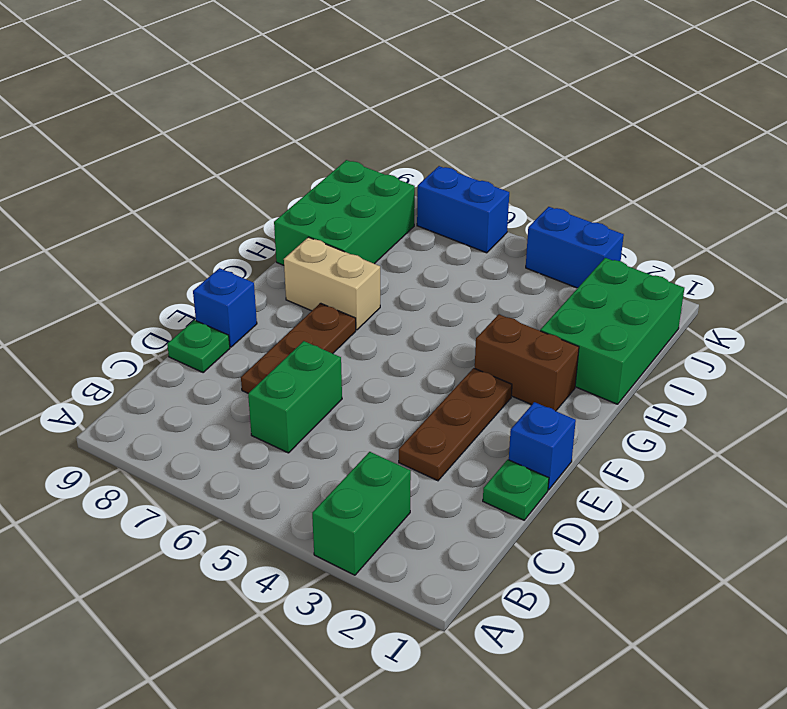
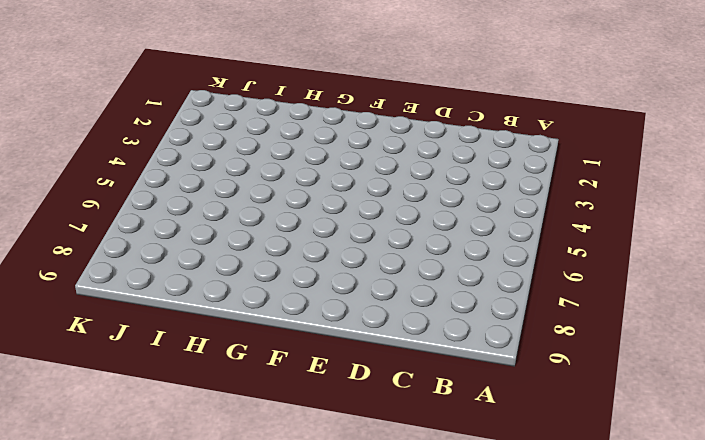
none -> green brick A3:B3 level 1
none -> green brick C6:D6 level 1
none -> green plate D1 level 1

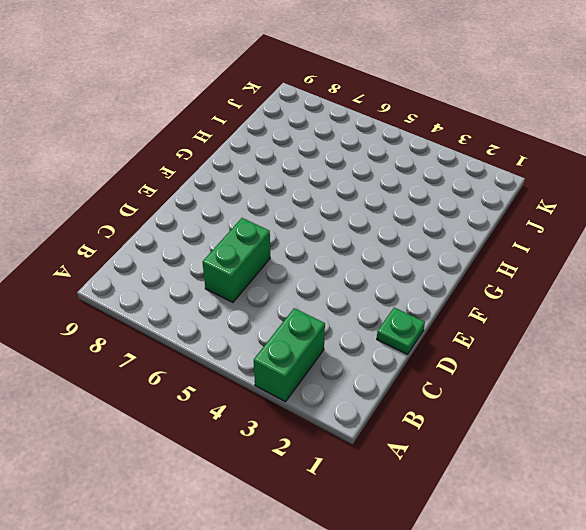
none -> brown plate D3:F3 level 1
none -> brown plate D7:F7 level 1
none -> green plate D9 level 1

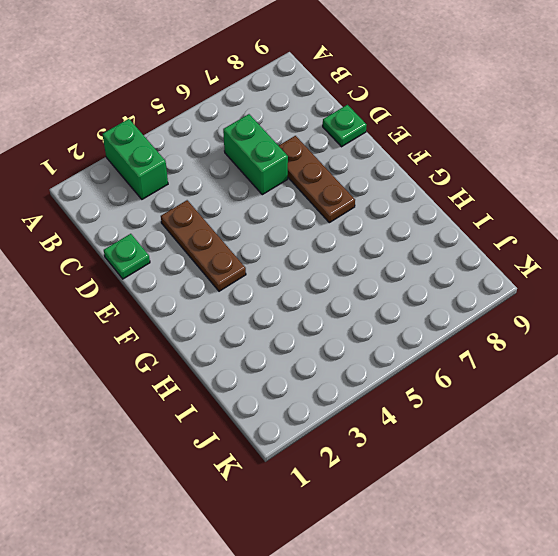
none -> blue brick E1 level 1
none -> blue brick E9 level 1
none -> brown brick G2:G3 level 1

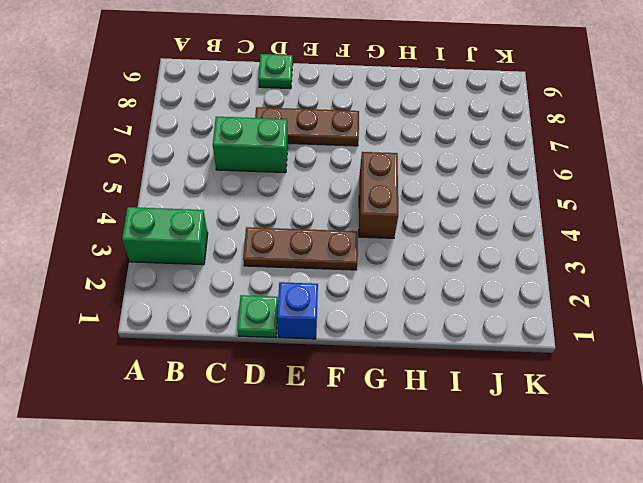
brown brick G4:G5 level 1 -> brown brick G2:G3 level 1
none -> blue brick E9 level 1
none -> tan brick G7:G8 level 1
none -> green brick H1:J2 level 1

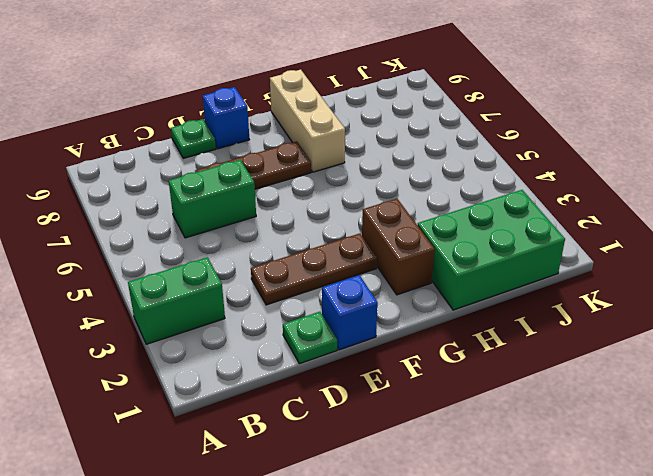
tan brick G7:G9 level 1 -> tan brick G7:G8 level 1
none -> green brick H8:J9 level 1
none -> blue brick K3:K4 level 1
none -> blue brick K6:K7 level 1

